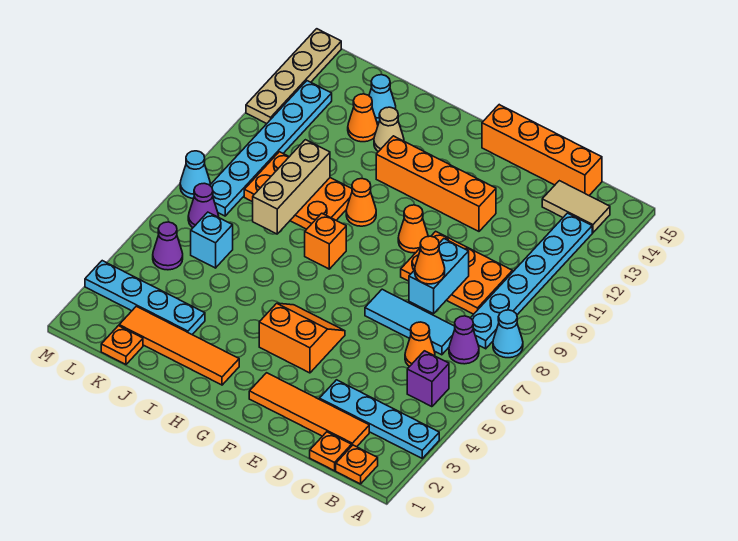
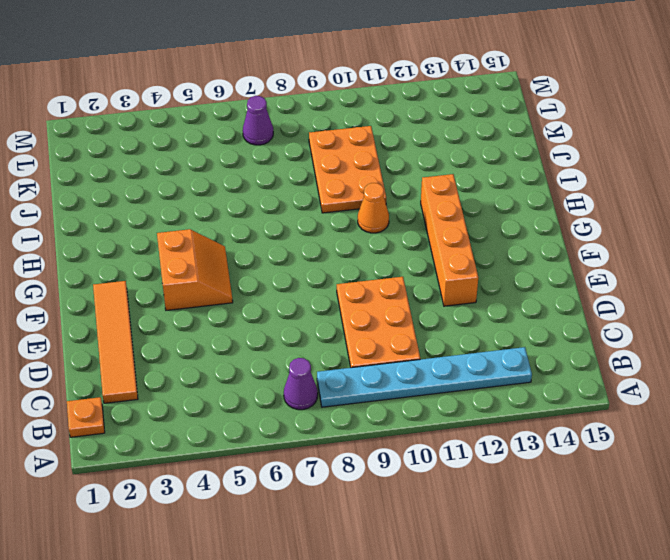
none -> cyan plate A3:D3 level 1
none -> cyan cone A8 level 1
none -> purple brick B5 level 1
none -> tan tile B14:C14 level 1

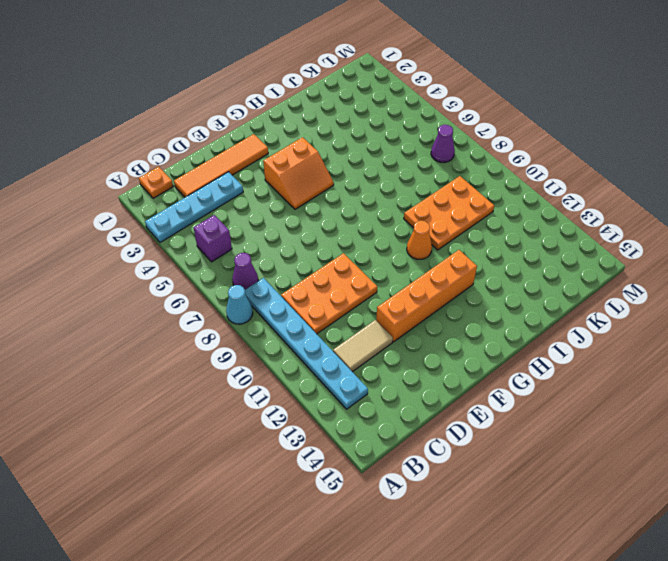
tan tile C12:D12 level 1 -> tan tile B14:C14 level 1
none -> orange plate C1 level 1
none -> orange cone C6 level 1
none -> cyan tile C7:E7 level 1
none -> orange brick C15:F15 level 1

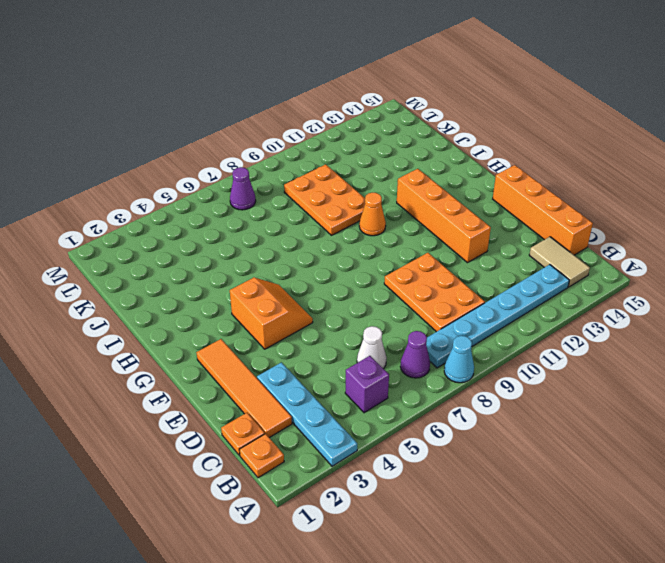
white cone C6 level 1 -> orange cone C6 level 1
none -> cyan tile C7:E7 level 1
none -> orange cone F10 level 1
none -> orange tile H2:K2 level 1
none -> orange brick H8 level 1

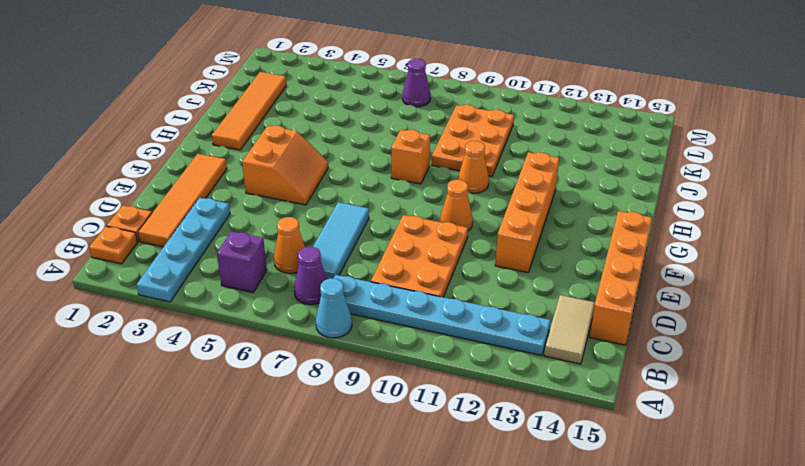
none -> tan cone I13 level 1
none -> cyan plate J3:M3 level 1
none -> orange cone J13 level 1
none -> cyan cone J14 level 1

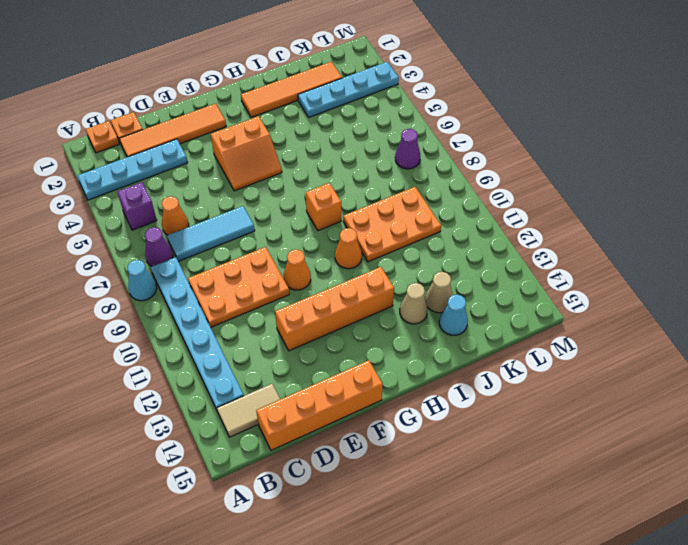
tan cone J13 level 1 -> orange cone J13 level 1
none -> orange plate K1 level 1
none -> cyan brick K6 level 1
none -> purple cone L5 level 1
none -> cyan plate L8:L13 level 1

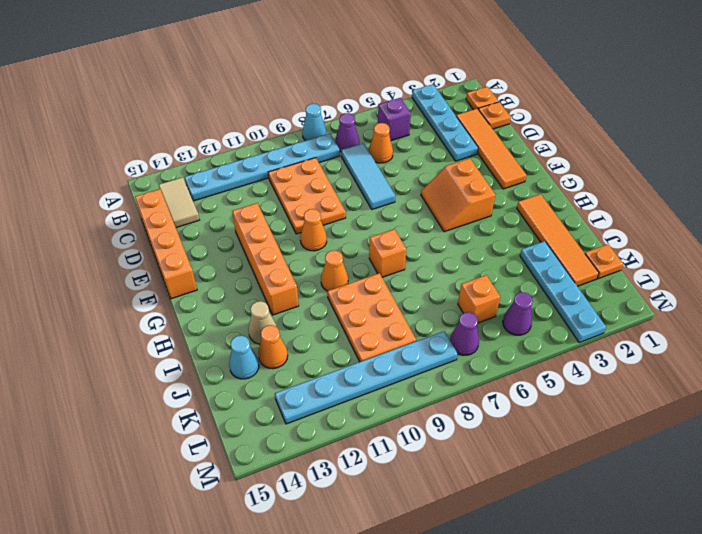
orange brick K6 level 1 -> cyan brick K6 level 1
none -> cyan cone M8 level 1
none -> tan plate M12:M15 level 1
none -> cyan brick D8:D9 level 2
none -> tan brick J8:J10 level 2

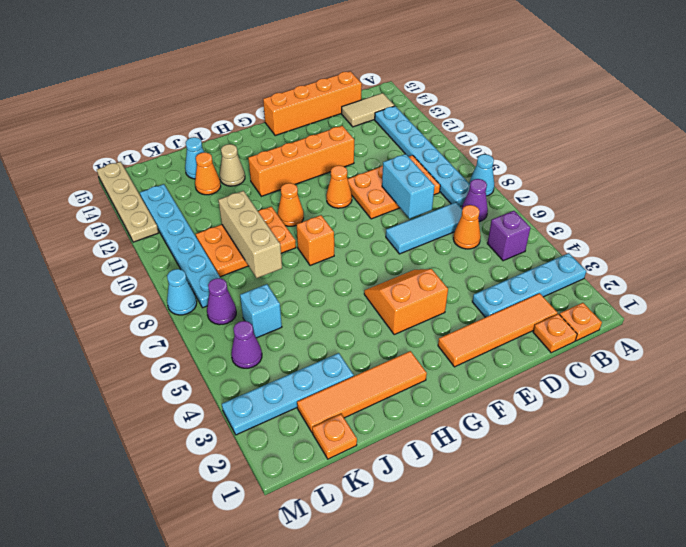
none -> orange cone D8 level 3

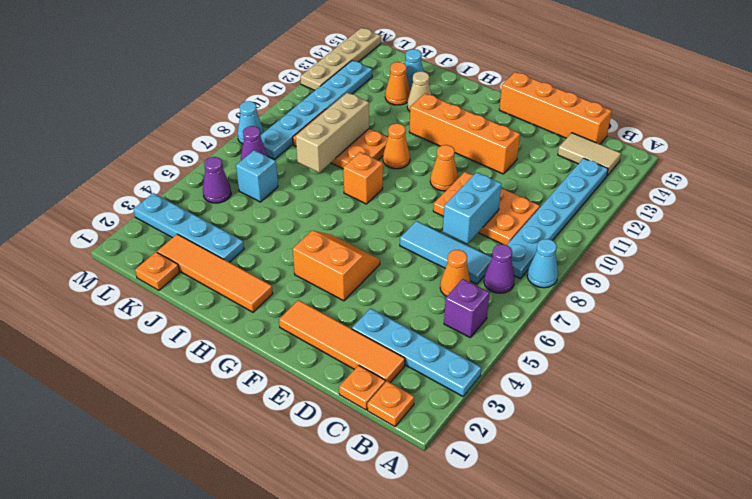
none -> orange cone D8 level 3

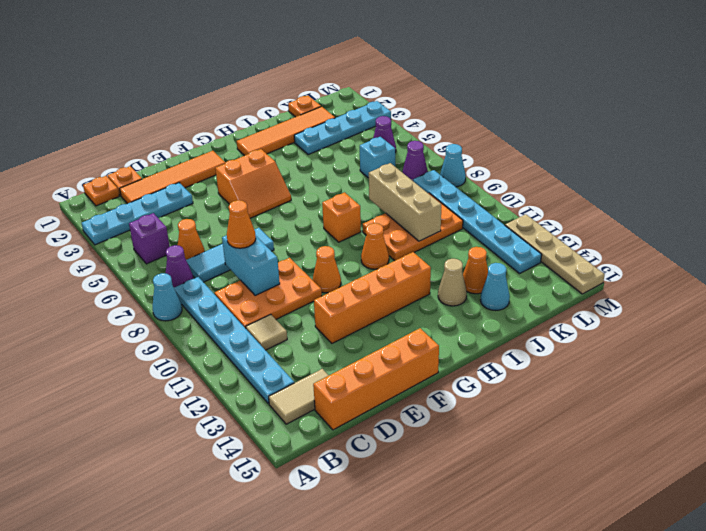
tan tile C11 level 1 -> none

